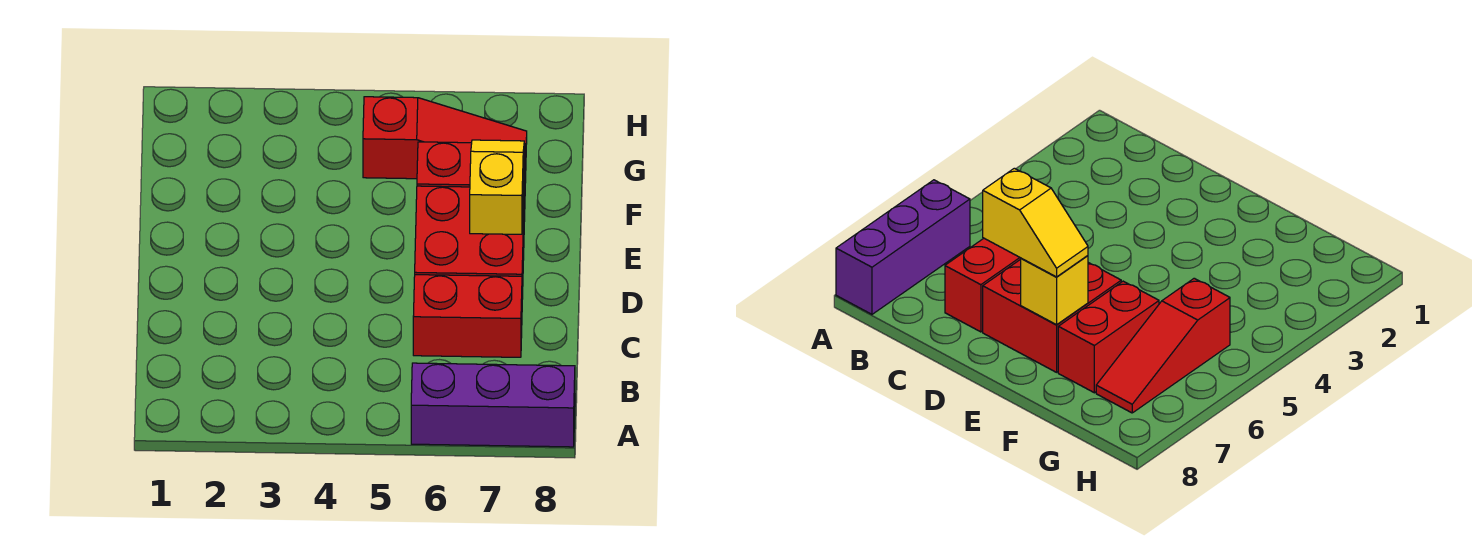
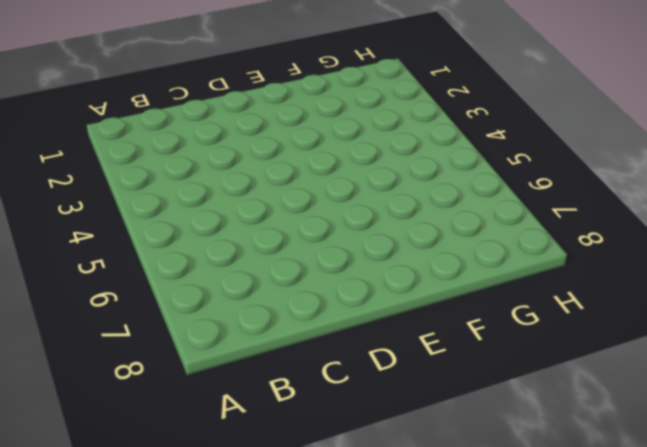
none -> purple brick A6:A8 level 1
none -> red brick C6:C7 level 1

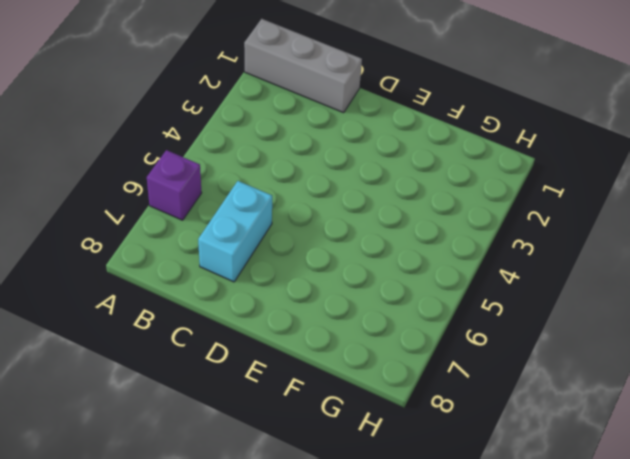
grey brick A1:C1 level 1 -> none
purple brick A6 level 1 -> purple brick A6:A8 level 1
cyan brick C6:C7 level 1 -> red brick C6:C7 level 1
none -> red brick D6:E7 level 1
none -> red brick F6:F7 level 1

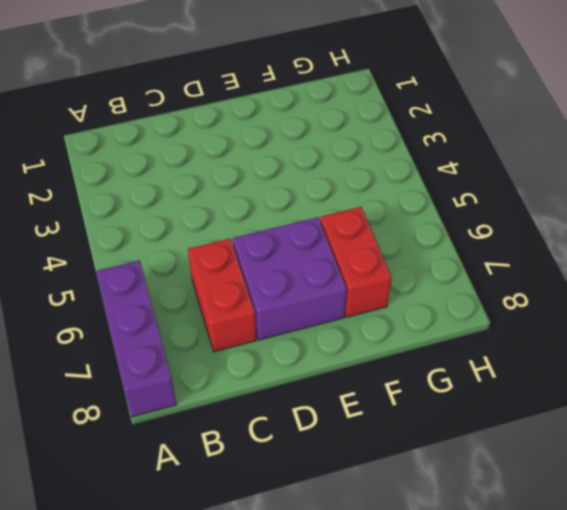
purple brick D6:E7 level 1 -> red brick D6:E7 level 1
none -> red slope G5:G7 level 1 top 5
none -> yellow brick E7 level 2

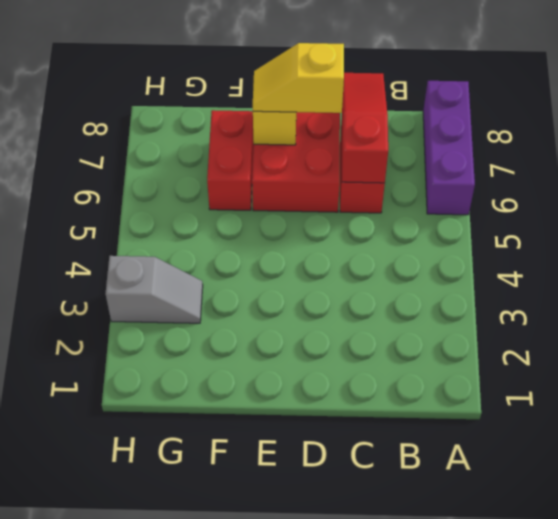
red slope C6:C8 level 2 top 6 -> red slope G5:G7 level 1 top 5
grey slope G3:H3 level 1 top H -> none

